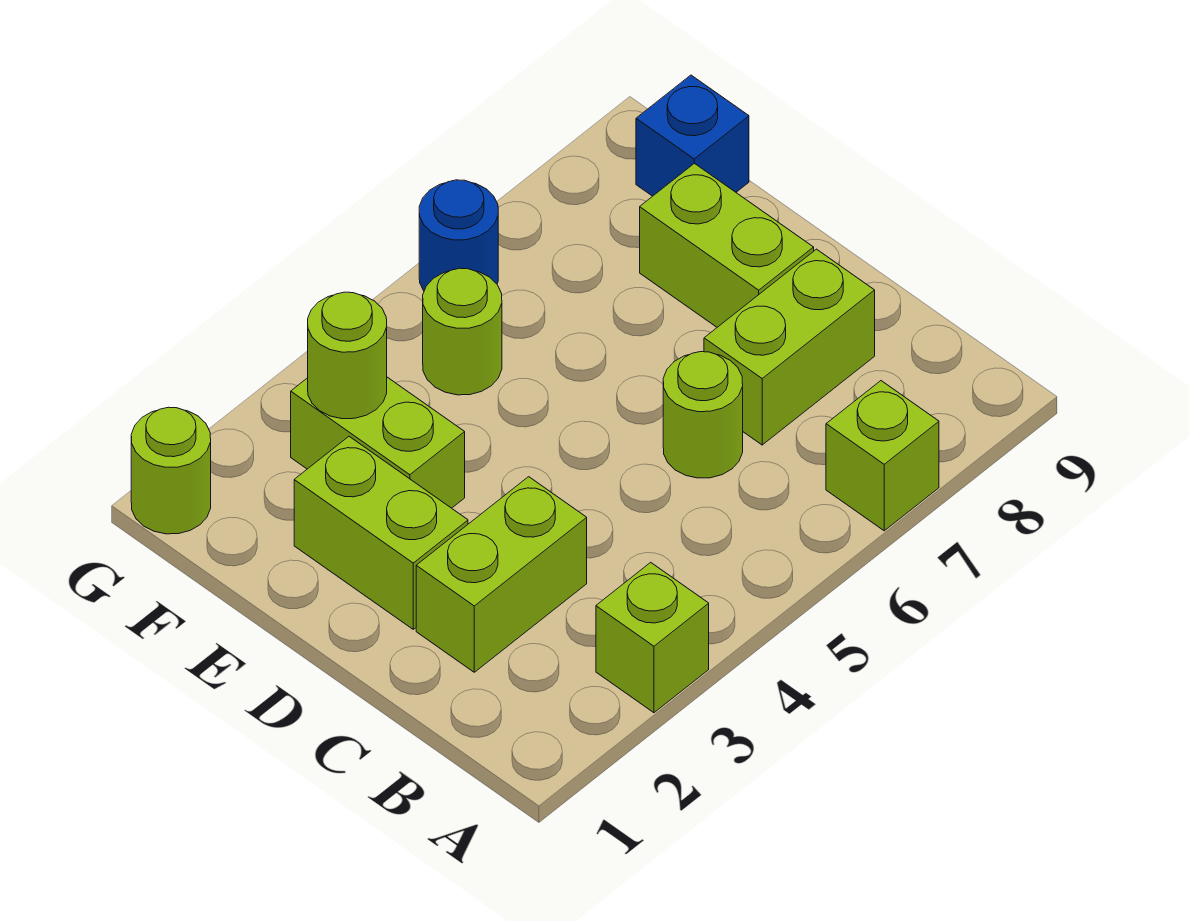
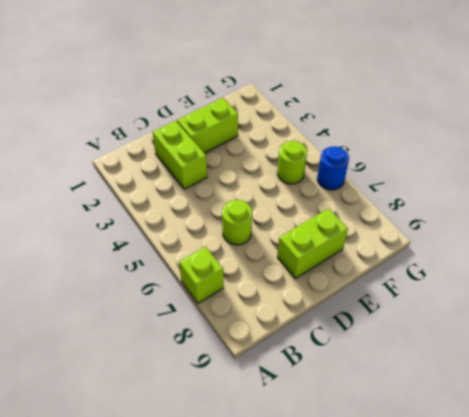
none -> lime brick A3 level 1
none -> lime brick C7:C8 level 1
none -> lime brick E3:F3 level 1

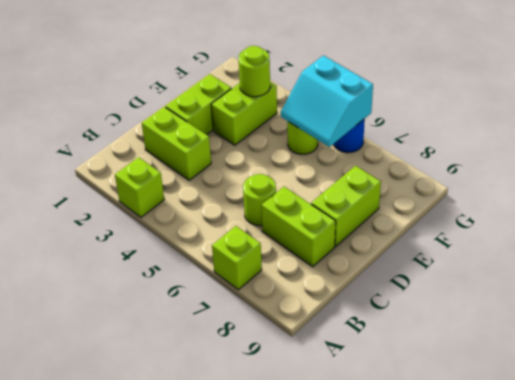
cyan slope F5:G6 level 2 top G -> none
none -> blue brick F9 level 1
none -> lime round brick G1 level 1

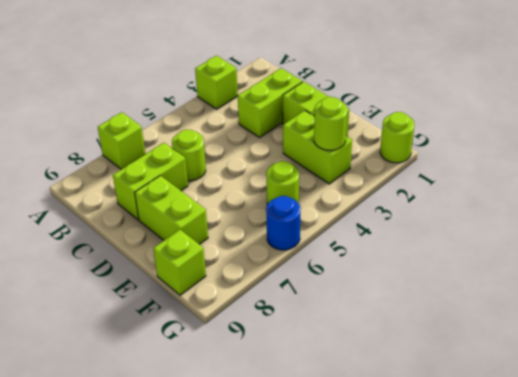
lime brick F9 level 1 -> blue brick F9 level 1

